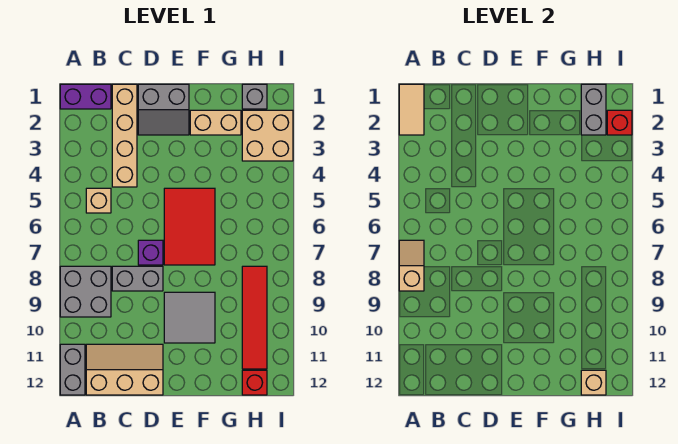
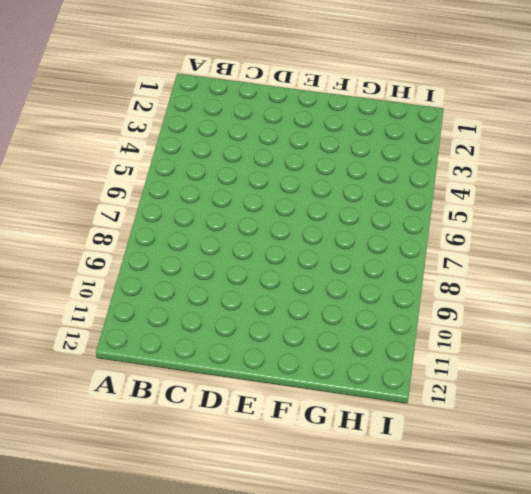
none -> purple brick A1:B1 level 1
none -> grey brick A8:B9 level 1
none -> grey brick A11:A12 level 1

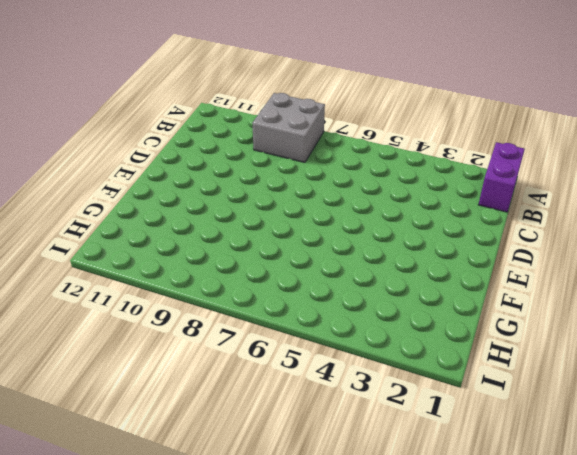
none -> grey brick A11:A12 level 1
none -> tan brick B5 level 1
none -> tan slope B11:D12 level 1 top 12

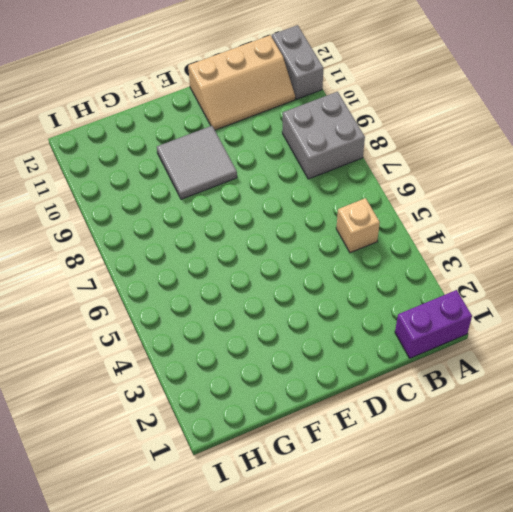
none -> tan brick C1:C4 level 1
none -> grey brick C8:D8 level 1
none -> grey slope D1:E2 level 1 top 1

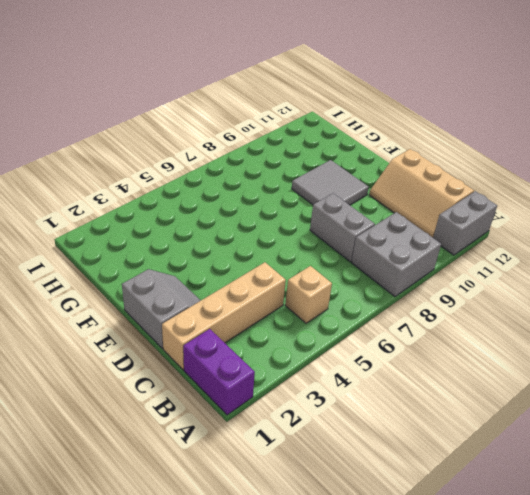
none -> purple brick D7 level 1
none -> red tile E5:F7 level 1
none -> tan brick F2:G2 level 1

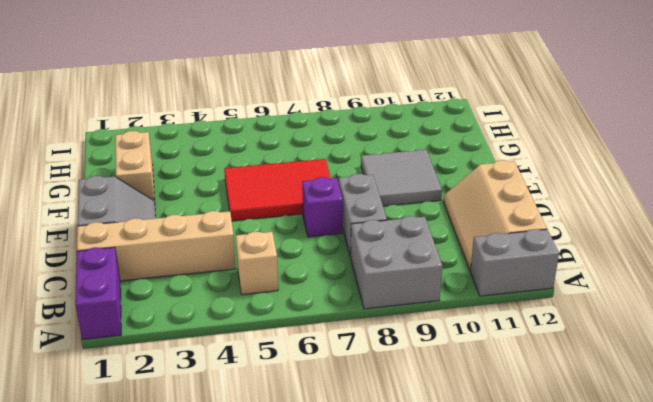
none -> grey brick H1 level 1
none -> tan brick H2:I3 level 1
none -> red tile H8:H11 level 1

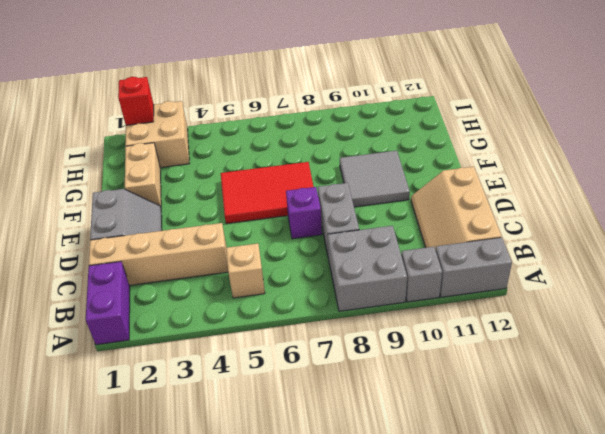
grey brick A10 level 1 -> grey brick H1 level 1
none -> red tile H8:H11 level 1
none -> red brick H12 level 1
none -> tan tile A1:A2 level 2

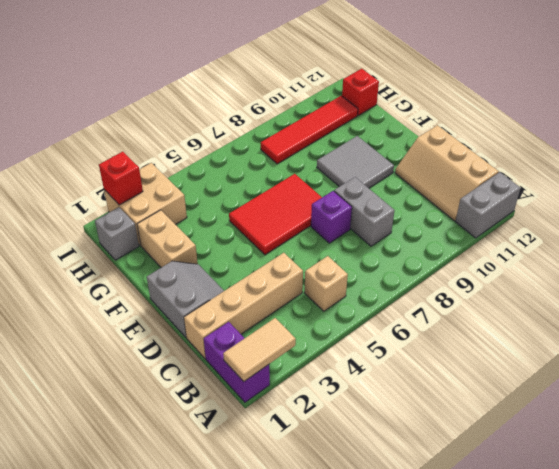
none -> grey brick A8:B9 level 1
none -> tan slope A7:A8 level 2 top 8
none -> grey brick H1:H2 level 2

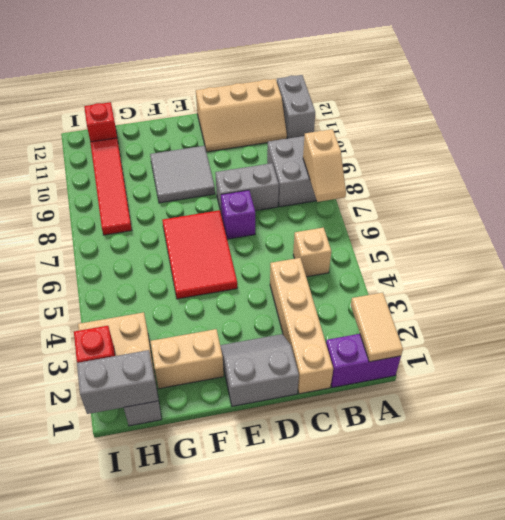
grey brick H1:I1 level 2 -> grey brick H1:H2 level 2
none -> tan brick H12 level 2

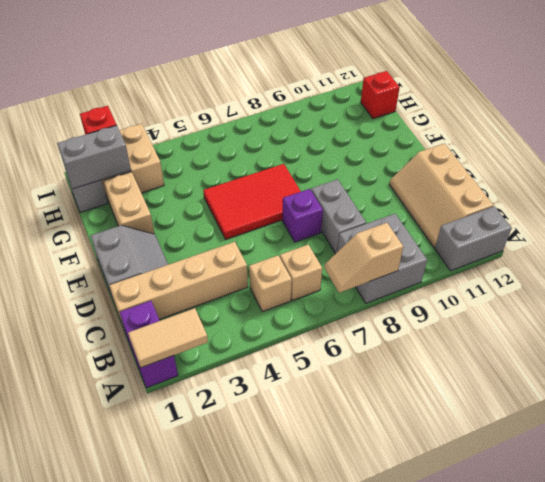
tan brick B6 level 1 -> tan brick H12 level 2
none -> grey tile E9:F10 level 1
none -> red tile H8:H11 level 1

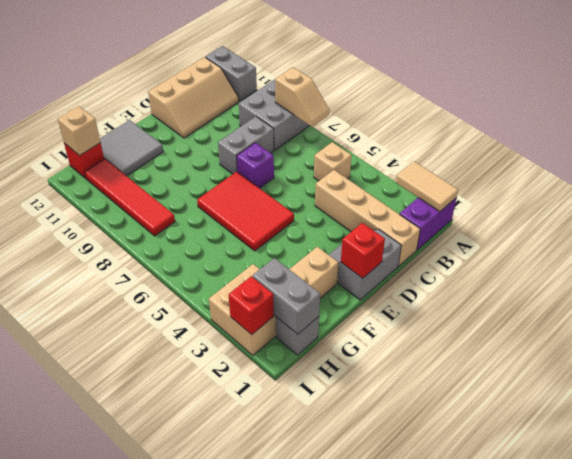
red brick E1 level 2 -> none
grey tile F11:G12 level 1 -> grey tile E9:F10 level 1

